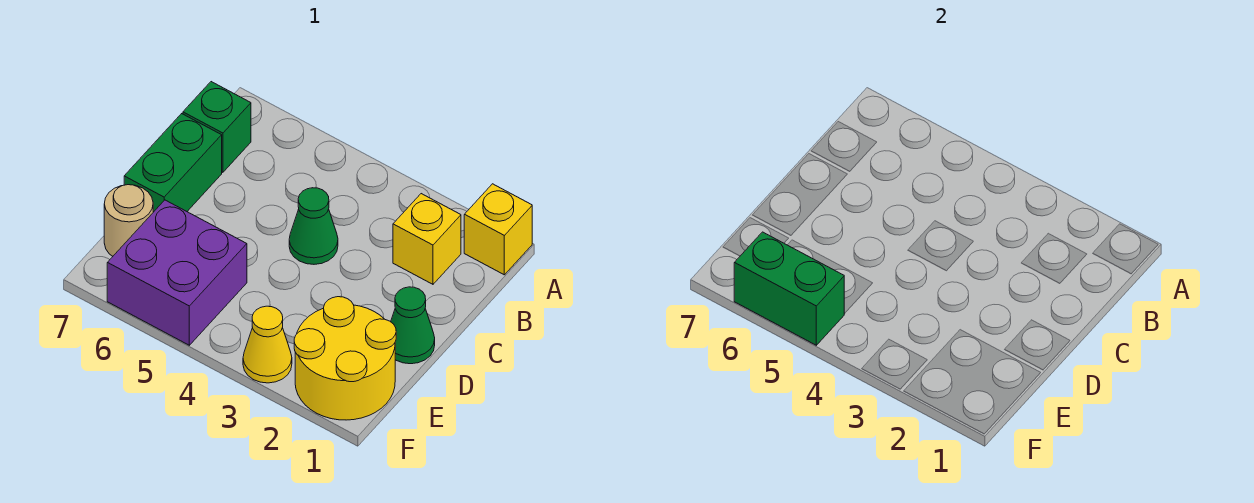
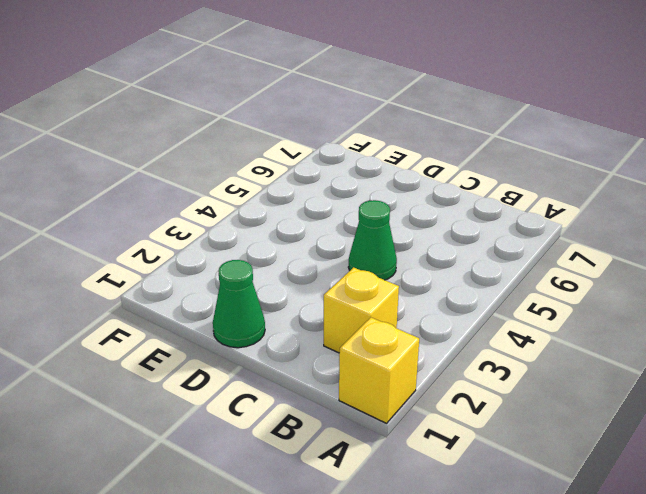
none -> green brick B7 level 1
none -> green brick C7:D7 level 1

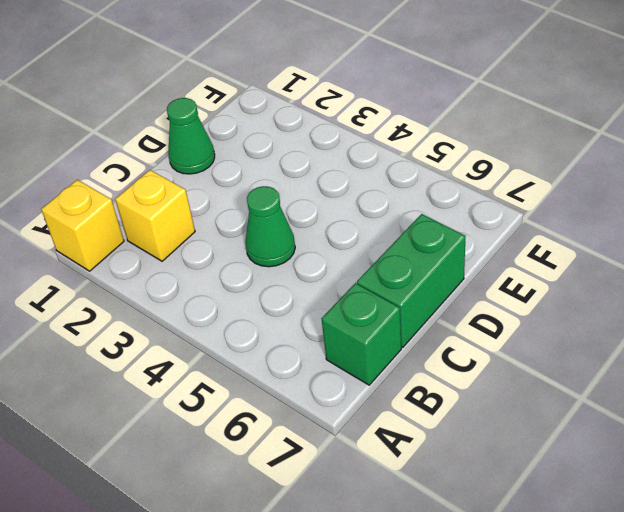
none -> yellow round brick E1:F2 level 1
none -> purple brick E5:F6 level 1

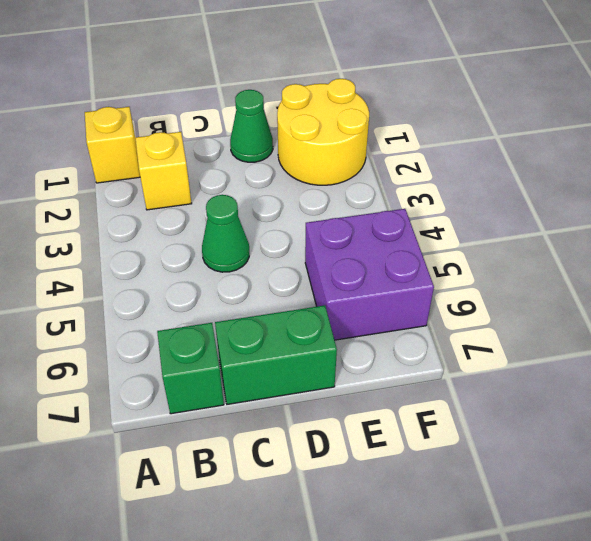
none -> tan round brick E7 level 1
none -> yellow cone F3 level 1

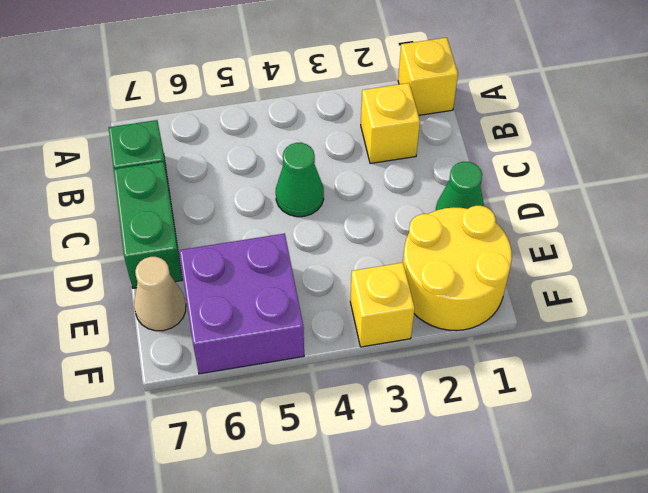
tan cone E7 level 1 -> tan round brick E7 level 1
yellow brick F3 level 1 -> yellow cone F3 level 1
none -> green brick F5:F6 level 2

